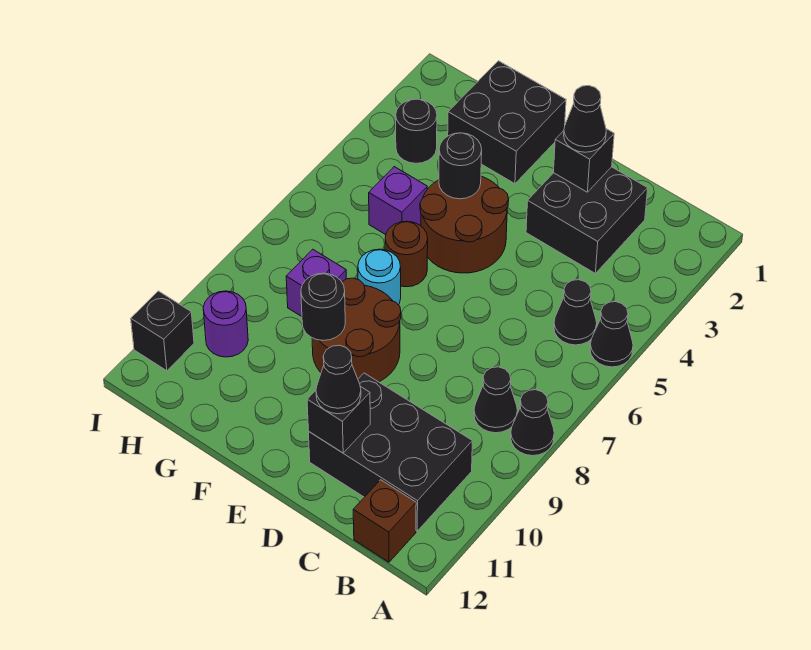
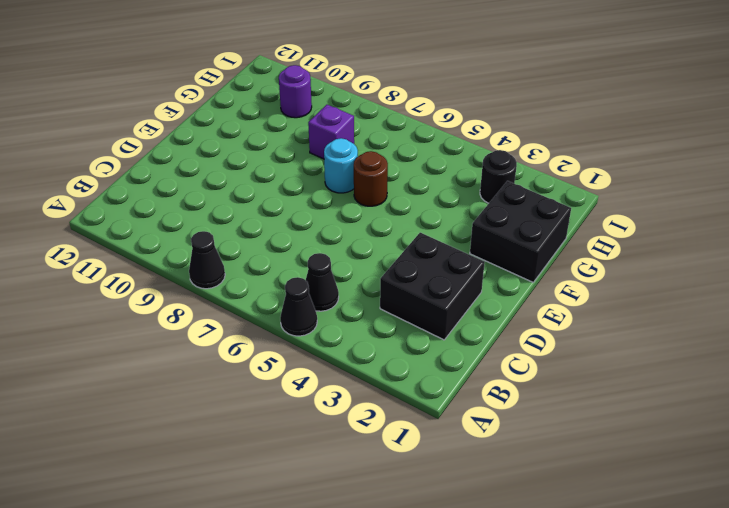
none -> black cone B8 level 1
none -> black brick B10:D11 level 1
none -> brown brick B12 level 1

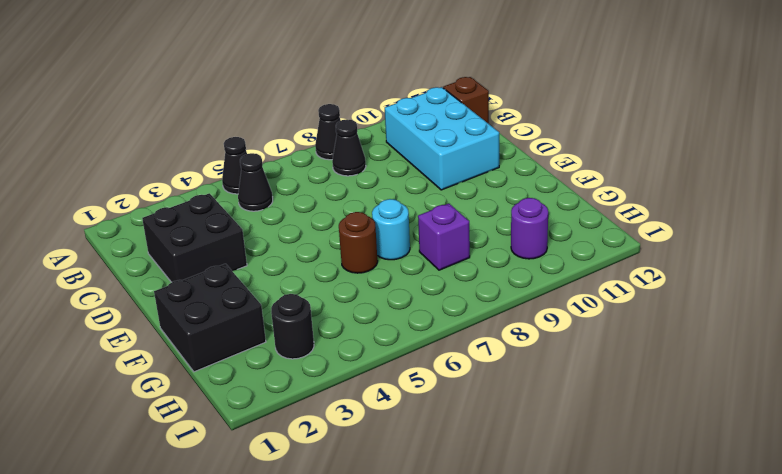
cyan brick B10:D11 level 1 -> black brick B10:D11 level 1
none -> brown round brick E4:F5 level 1
none -> brown round brick E8:F9 level 1
none -> purple brick G5 level 1

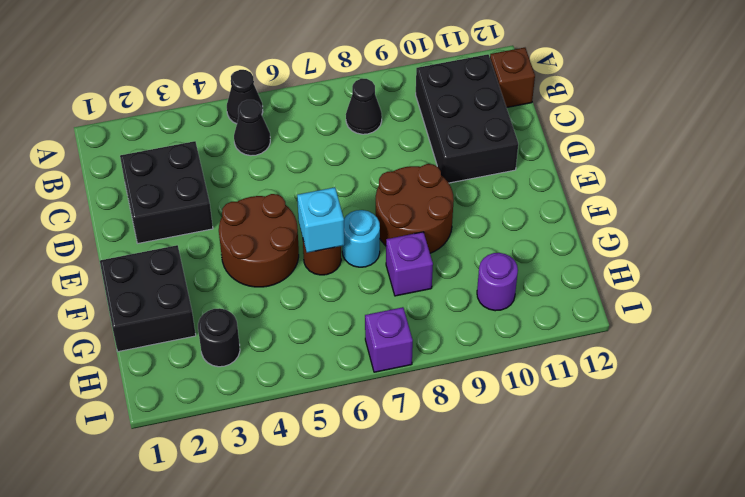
cyan brick F6 level 2 -> none
purple brick I7 level 1 -> purple brick G5 level 1
none -> black cone A8 level 1
none -> black brick I11 level 1
none -> black brick D2 level 2

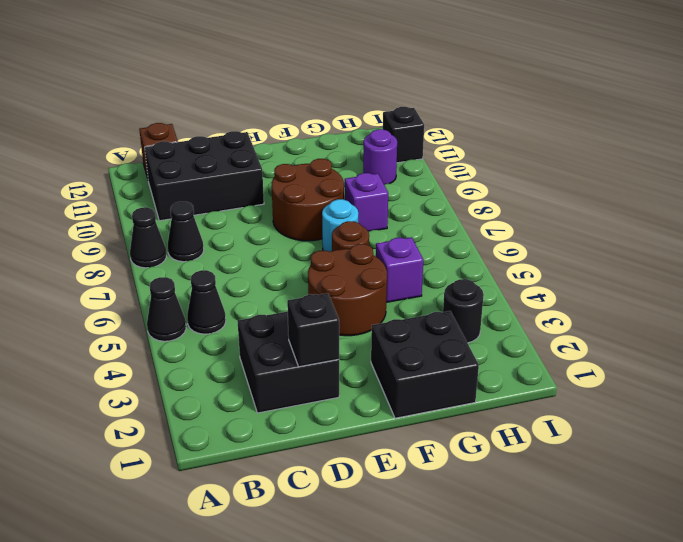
none -> black brick D11 level 2
none -> black round brick F4 level 2
none -> black round brick F9 level 2

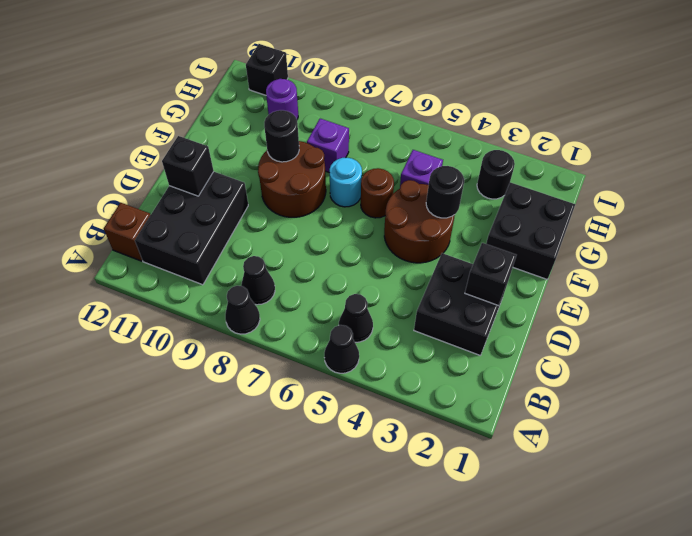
none -> black cone D2 level 3
none -> black cone D11 level 3

